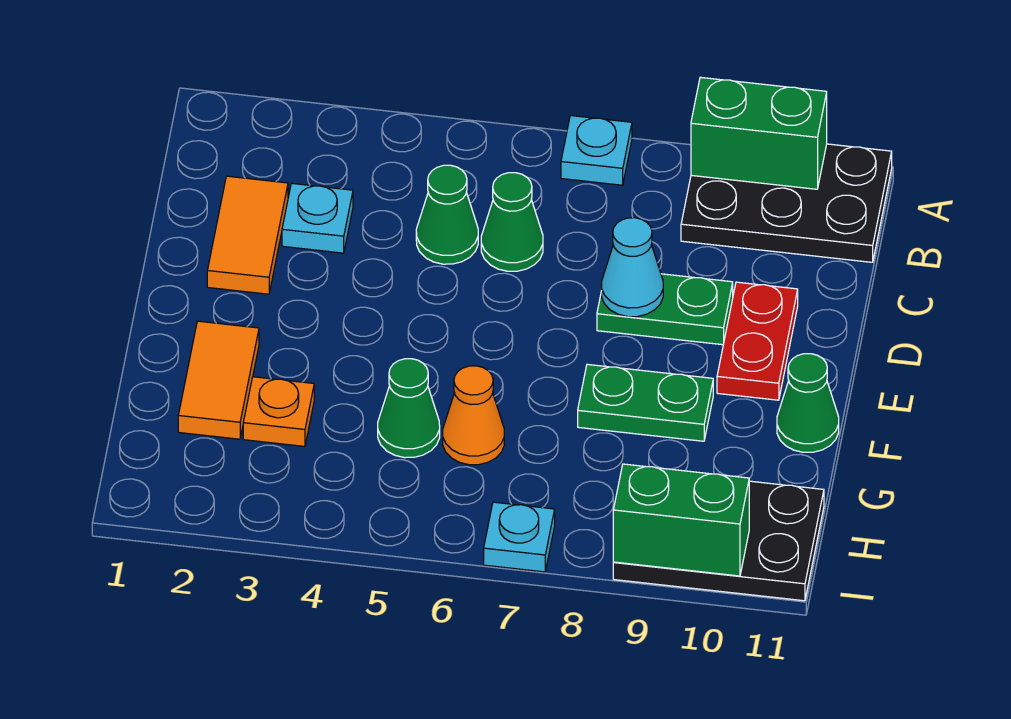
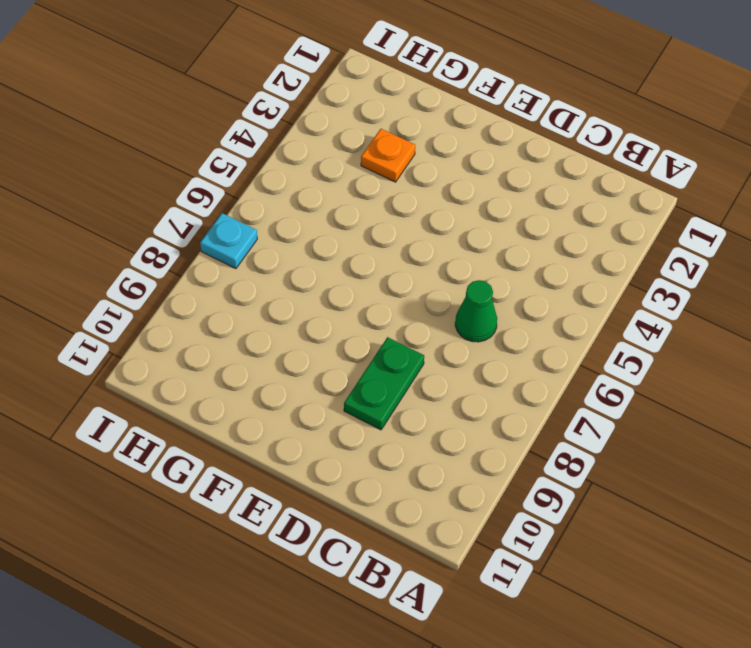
none -> cyan plate A7 level 1
none -> black plate A9:B11 level 1
none -> orange tile C2:D2 level 1

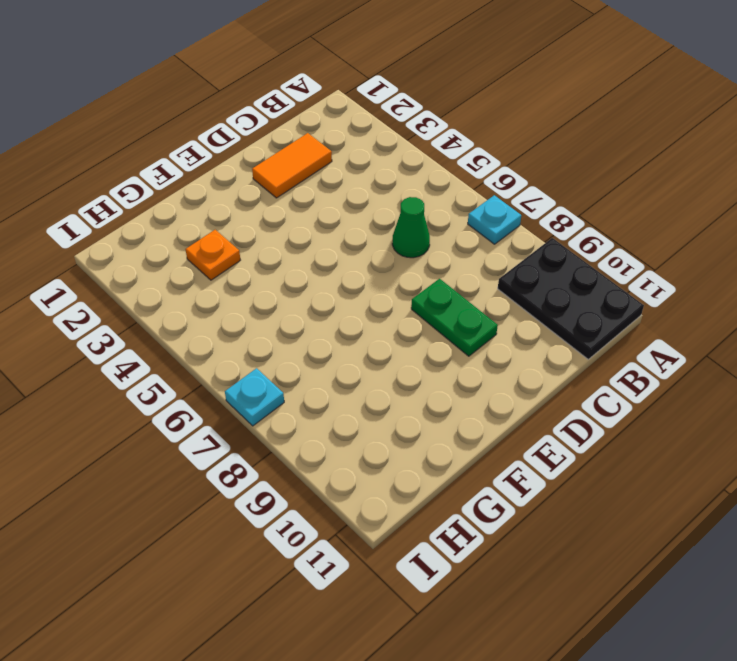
none -> cyan plate C3 level 1
none -> green cone C5 level 1
none -> red plate D10:E10 level 1

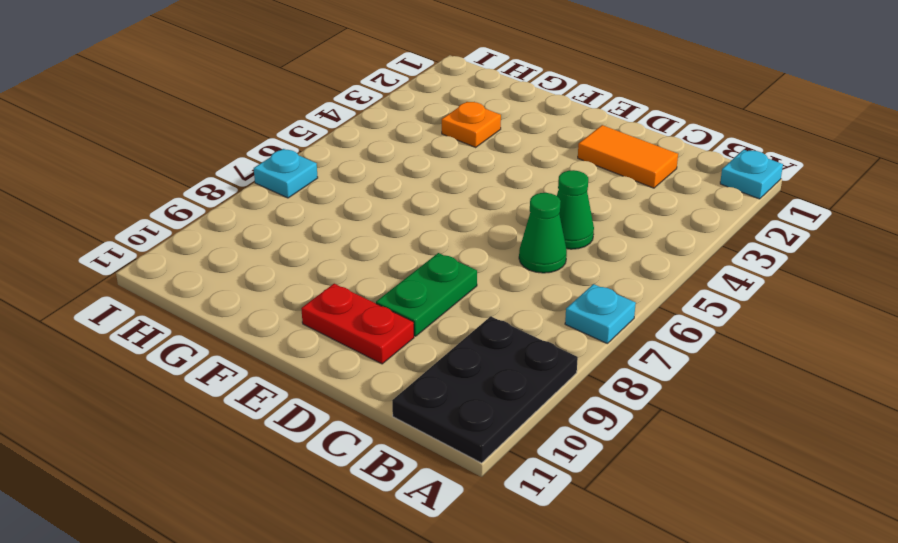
cyan plate A1 level 1 -> cyan plate C3 level 1
none -> orange tile F2:G2 level 1
none -> green plate F8:F9 level 1
none -> green cone F11 level 1

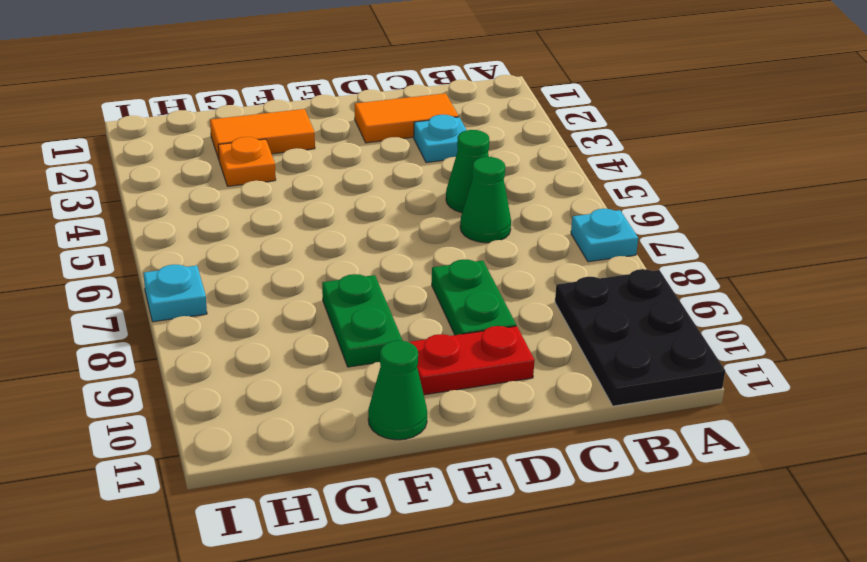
none -> green cone G5 level 1
none -> orange cone G6 level 1
none -> black plate H9:I11 level 1

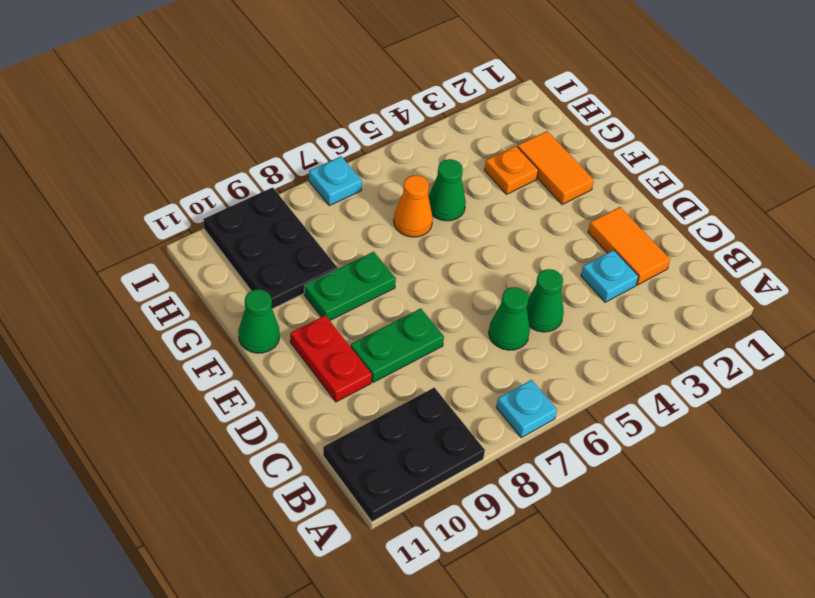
black plate G9:I10 level 1 -> black plate H9:I11 level 1
none -> green brick A9:A10 level 2
none -> cyan cone D8 level 2
none -> green brick I9:I10 level 2

